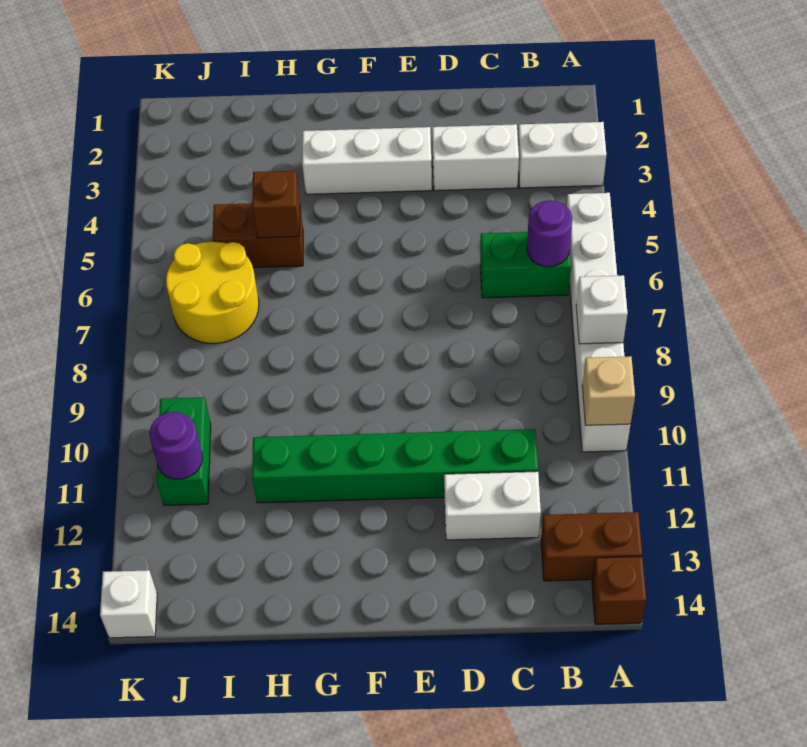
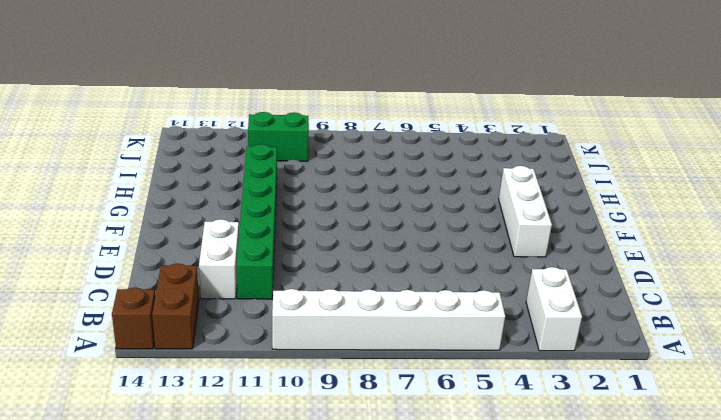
none -> green brick B6:C6 level 1
none -> white brick C3:D3 level 1
none -> brown brick H5:I5 level 1

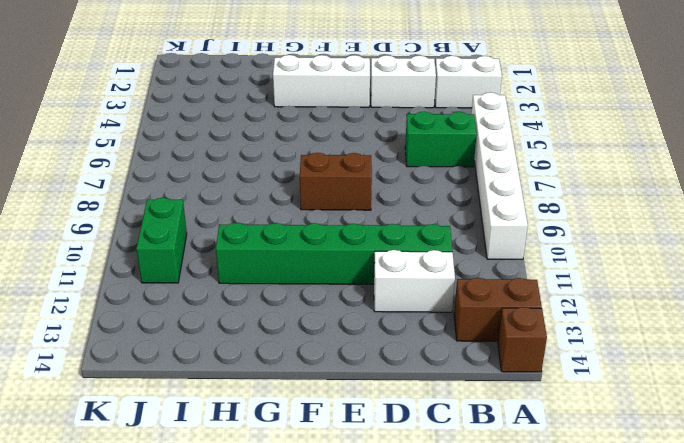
brown brick E8:F8 level 1 -> brown brick H5:I5 level 1
none -> yellow round brick I6:J7 level 1
none -> white brick K14 level 1
none -> white brick A8 level 2

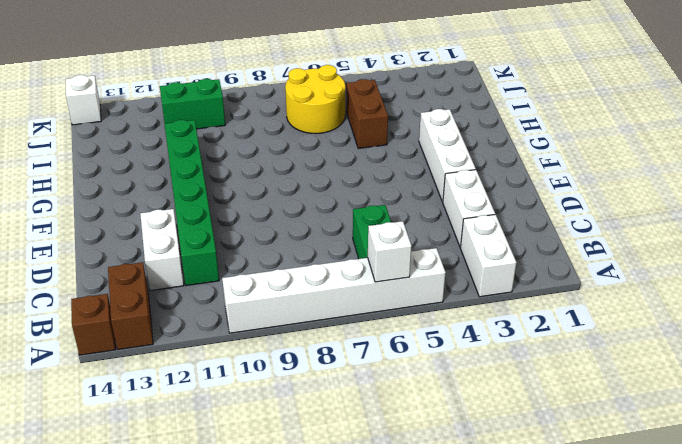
white brick A6 level 2 -> white brick A8 level 2
none -> tan brick A10 level 2
none -> purple round brick B6 level 2
none -> brown brick H5 level 2

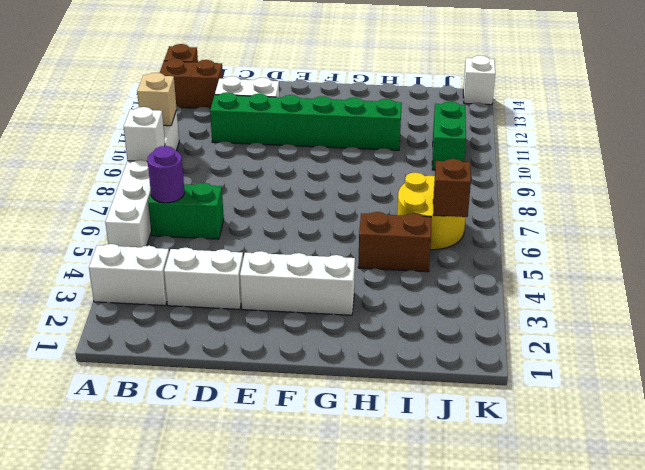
brown brick J6 level 2 -> brown brick H5 level 2
none -> purple round brick J11 level 2

